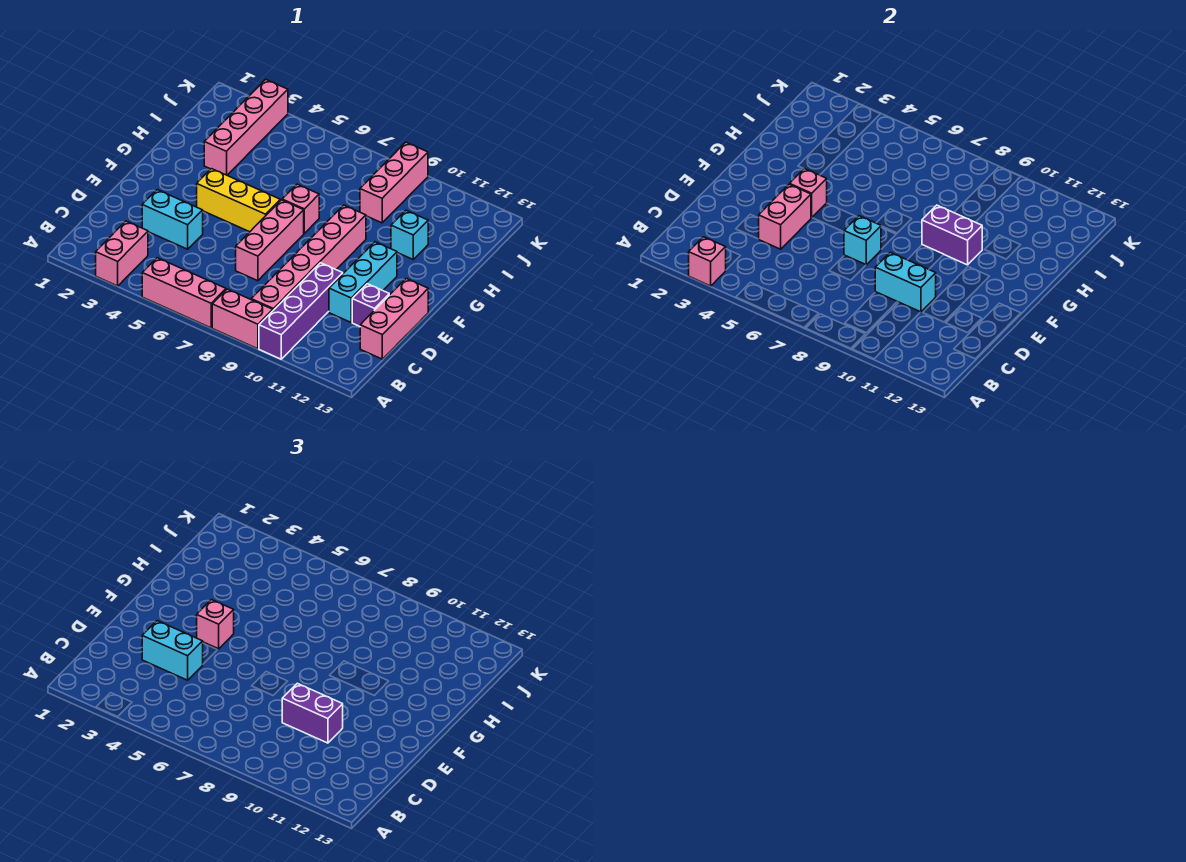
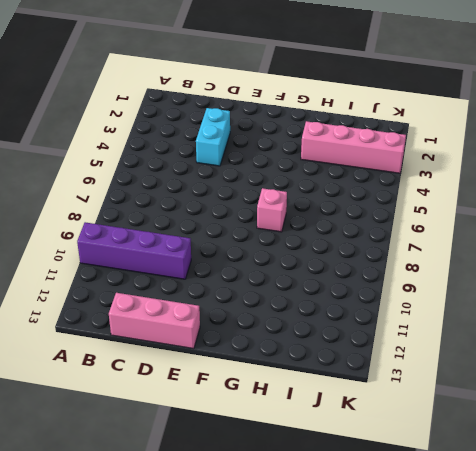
none -> pink brick A3:B3 level 1
none -> pink brick A5:A7 level 1
none -> pink brick A8:A9 level 1

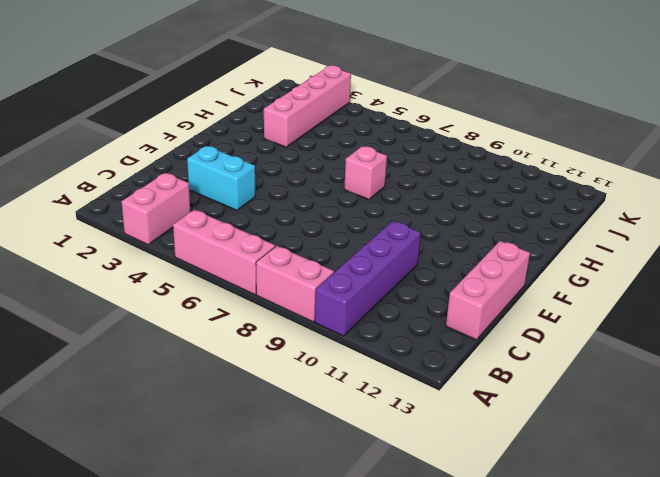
none -> pink brick B9:G9 level 1
none -> pink brick D7:F7 level 1
none -> cyan brick D11:F11 level 1

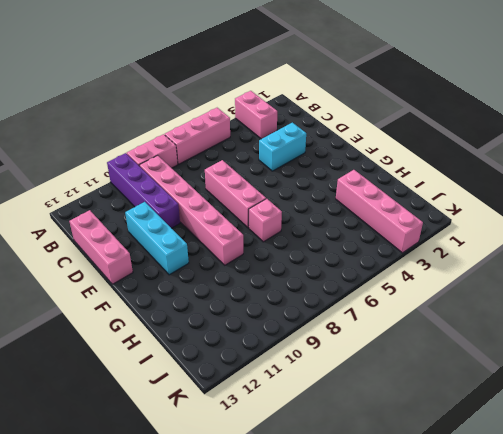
none -> purple brick D12 level 1
none -> yellow brick F4:F6 level 1
none -> cyan brick H11 level 1

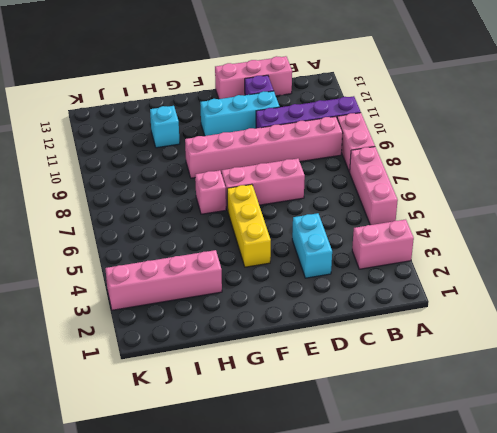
none -> pink brick I9:K9 level 1
none -> pink brick A3 level 2
none -> pink brick D4:E4 level 2

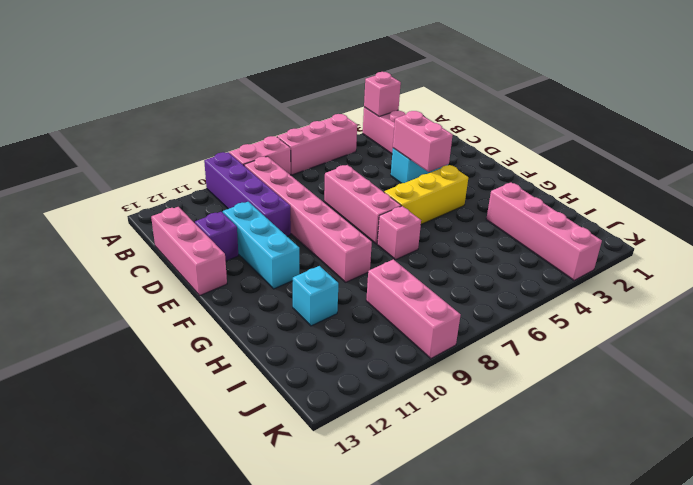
none -> cyan brick D9:D10 level 2
none -> cyan brick E7 level 2
none -> pink brick F4 level 2

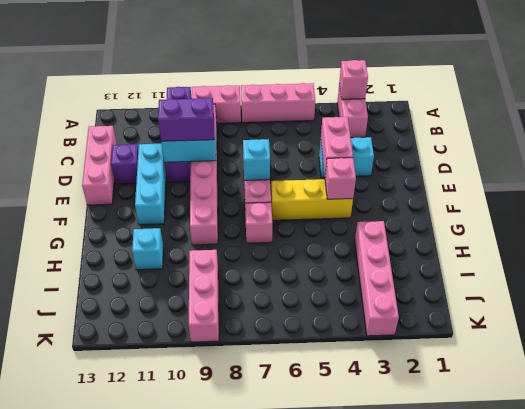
none -> purple brick G9:G10 level 2
none -> cyan brick D3:D4 level 3
none -> pink brick F4 level 3

